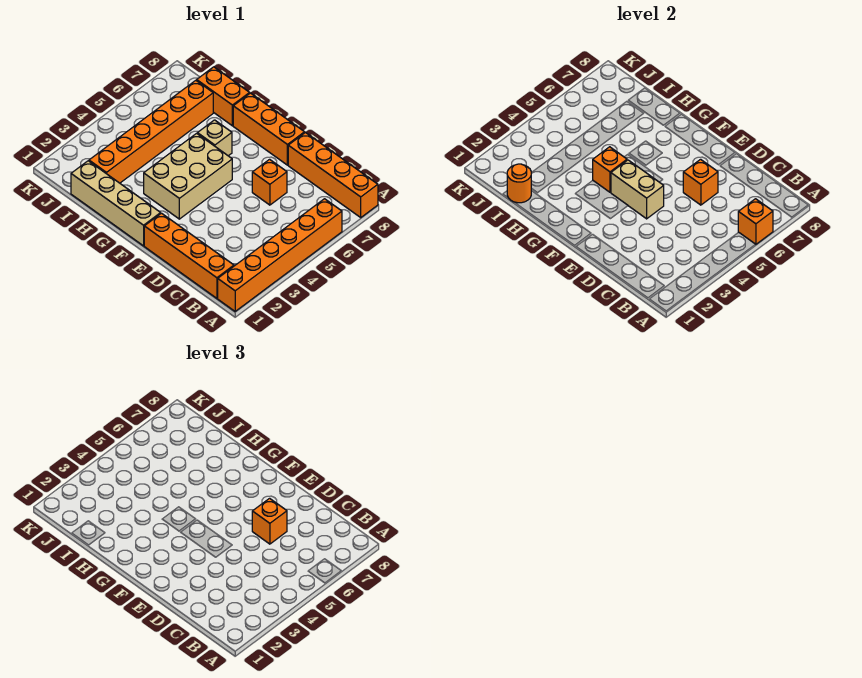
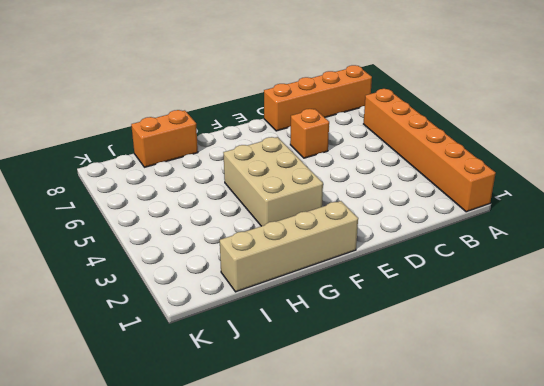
none -> orange brick B1:E1 level 1
none -> orange brick E8:G8 level 1
none -> tan brick G6 level 1

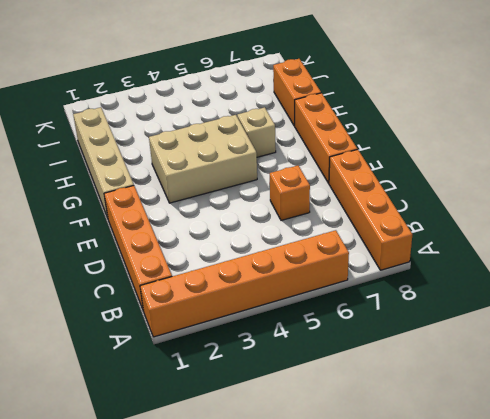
none -> orange brick I2:I7 level 1
none -> orange brick A6 level 2
none -> orange brick D6 level 2

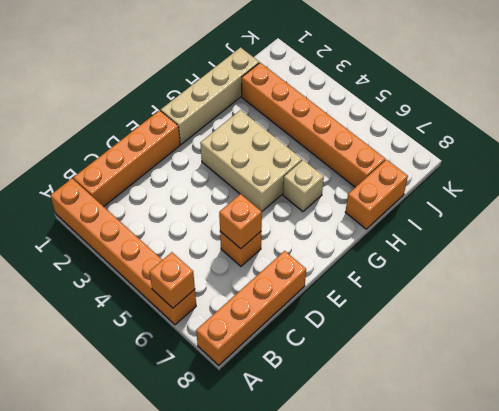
none -> orange brick E8:G8 level 1
none -> tan brick E4:F4 level 2
none -> orange brick G4 level 2

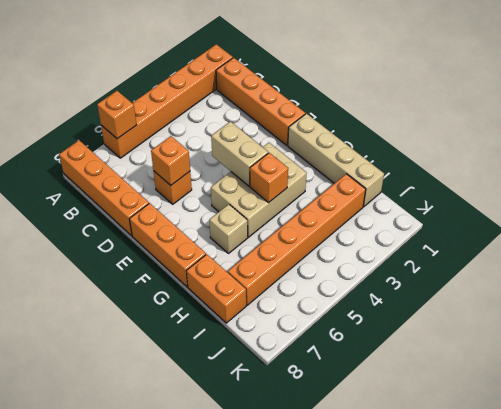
none -> orange round brick I1 level 2
none -> orange brick D6 level 3

